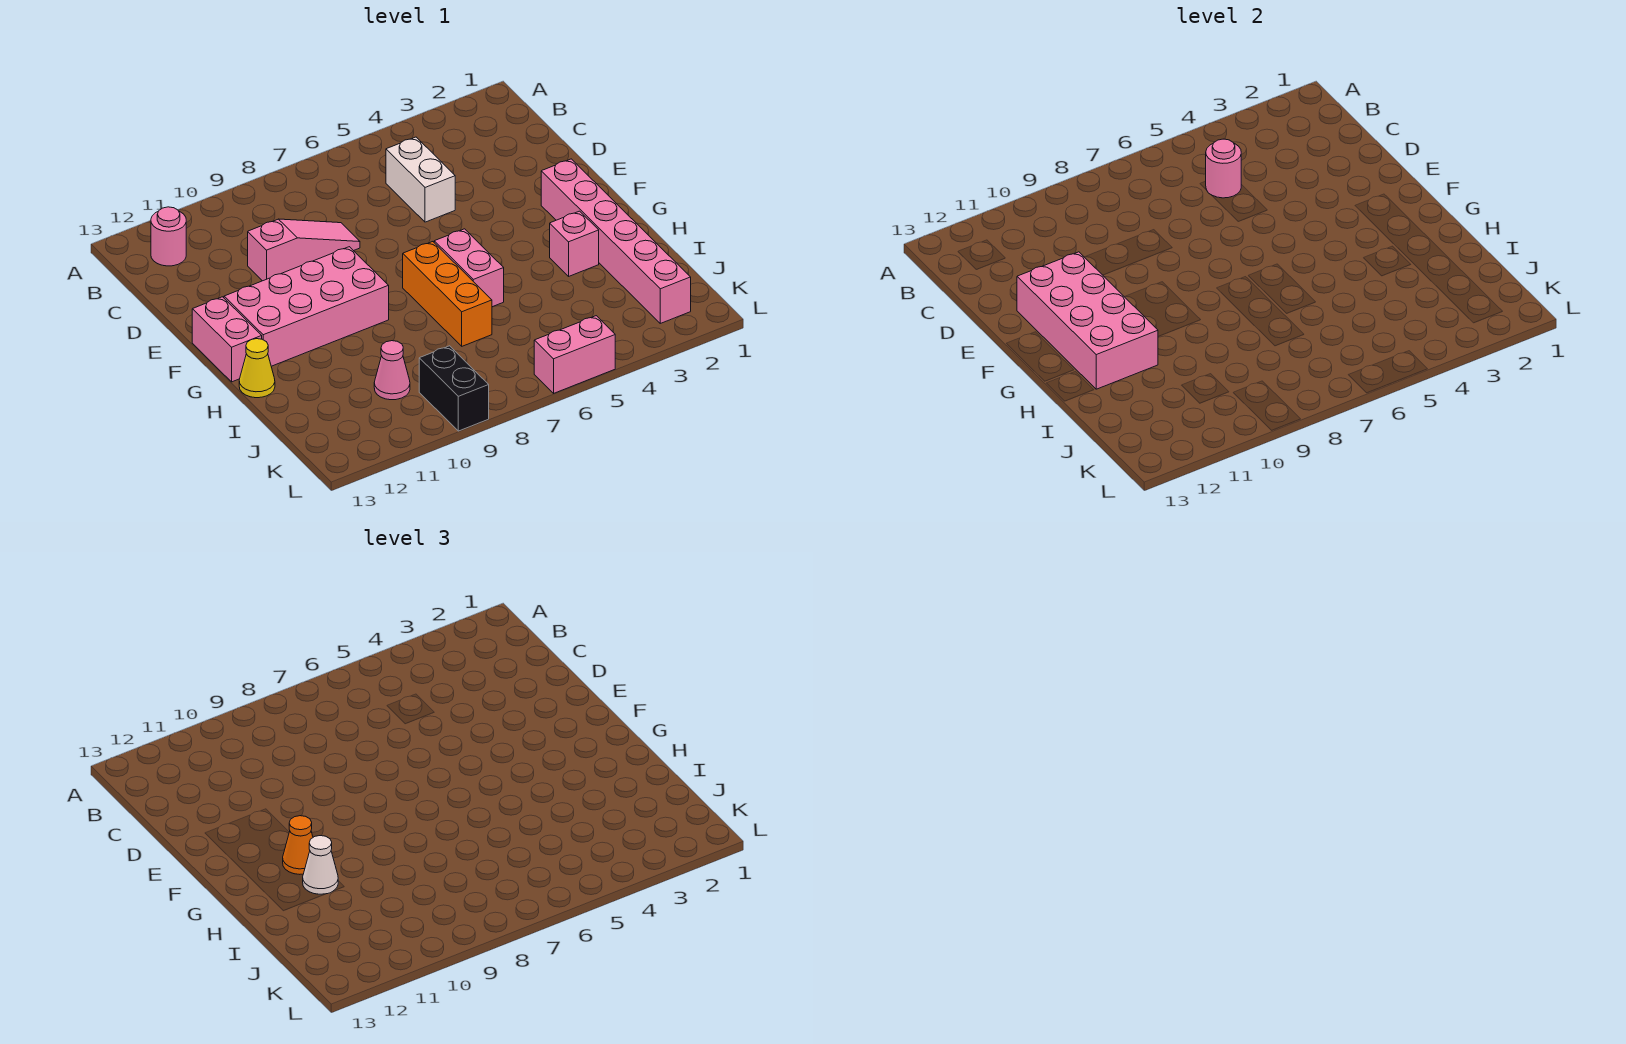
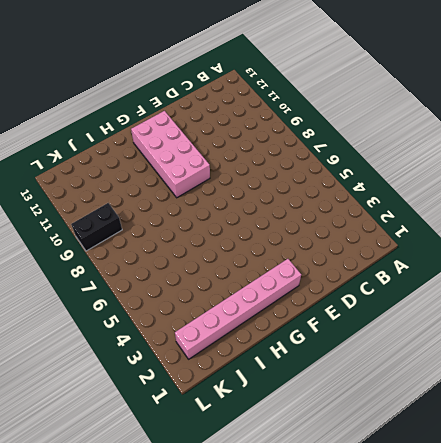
none -> pink round brick B12 level 1
none -> white brick C5:D5 level 1
none -> pink slope D8:D10 level 1 top 10

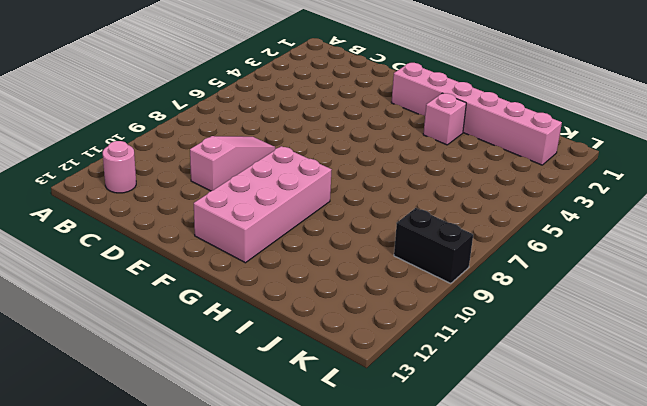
none -> white brick C5:D5 level 1
none -> pink brick F13:G13 level 1
none -> pink brick G6:H6 level 1

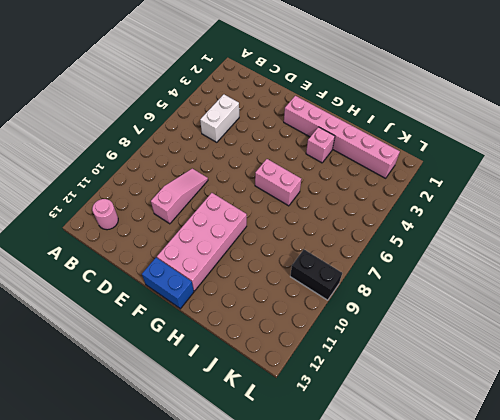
white brick C4:C5 level 1 -> white brick C5:D5 level 1
blue brick F13:G13 level 1 -> pink brick F13:G13 level 1
none -> orange brick G7:I7 level 1
none -> yellow cone H13 level 1
none -> pink cone J10 level 1

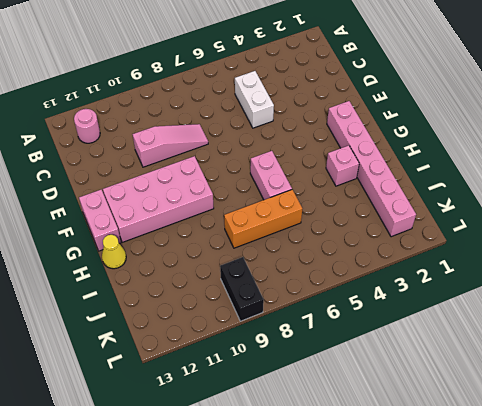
orange brick I6:I8 level 1 -> orange brick G7:I7 level 1
none -> pink cone J10 level 1
none -> pink brick L5:L6 level 1
none -> pink round brick C5 level 2

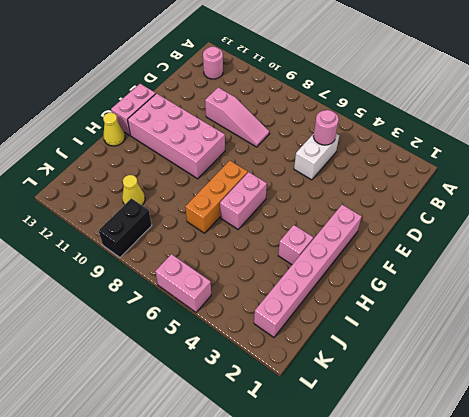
yellow cone J10 level 1 -> pink cone J10 level 1
none -> pink brick E11:H12 level 2
none -> orange cone G11 level 3
none -> white cone H11 level 3

